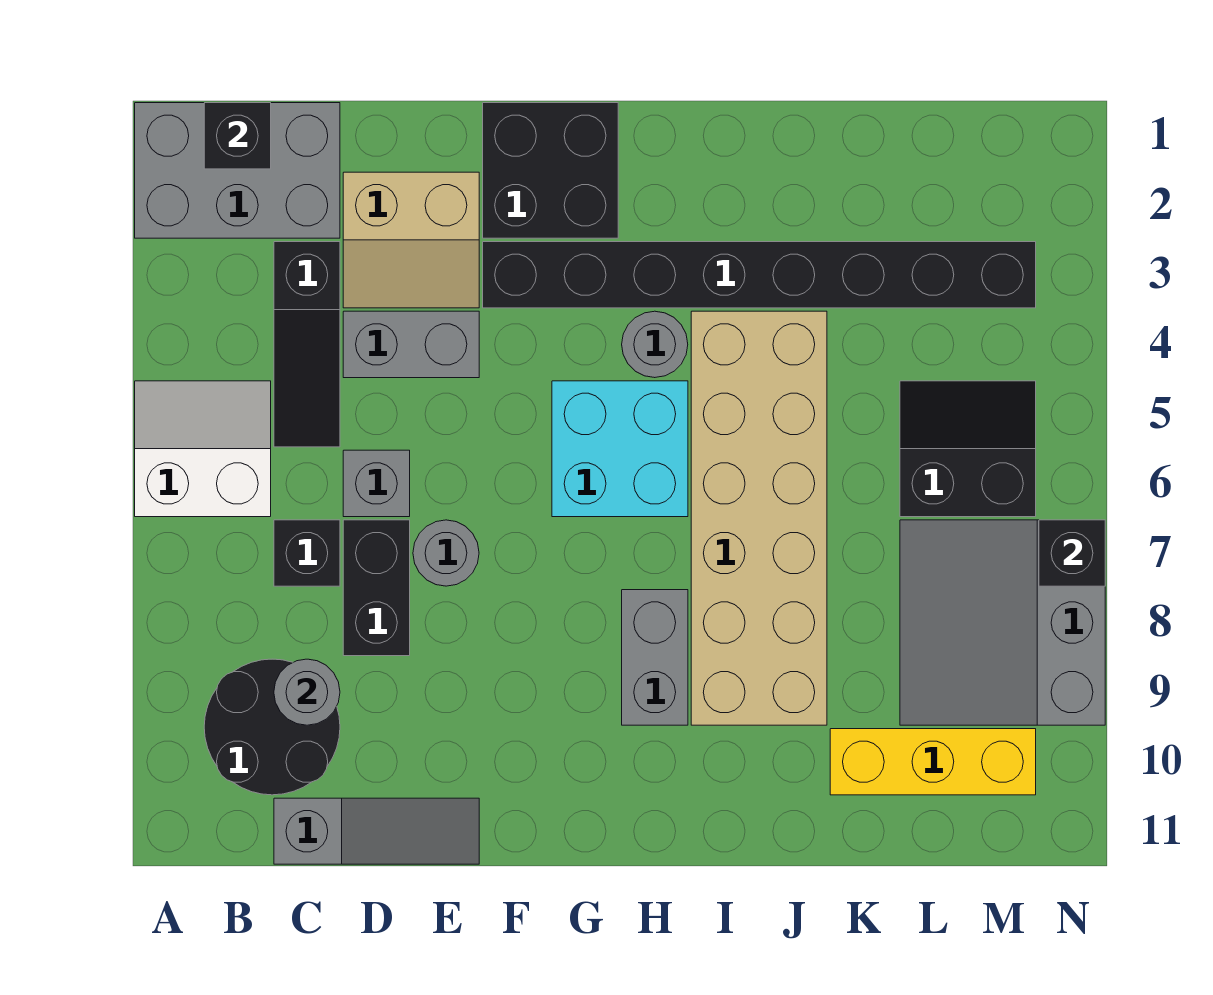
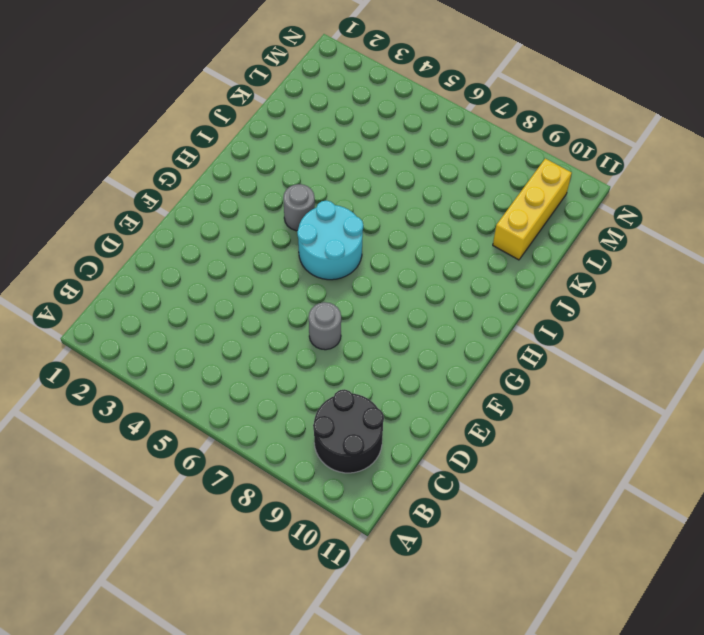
cyan round brick G5:H6 level 1 -> cyan brick G5:H6 level 1
none -> grey brick A1:C2 level 1
none -> white slope A5:B6 level 1 top 6
none -> black slope C3:C5 level 1 top 3

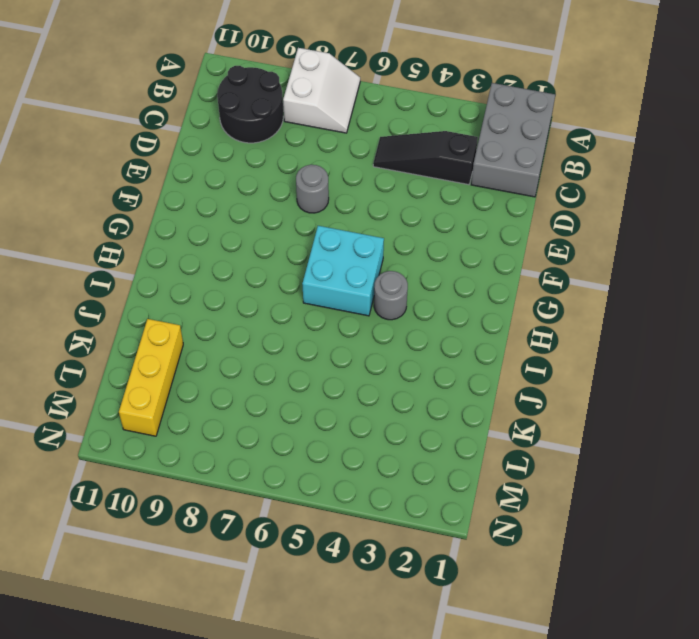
white slope A7:B8 level 1 top 8 -> white slope A5:B6 level 1 top 6
none -> black brick C7 level 1
none -> grey slope C11:E11 level 1 top C
none -> tan slope D2:E3 level 1 top 2

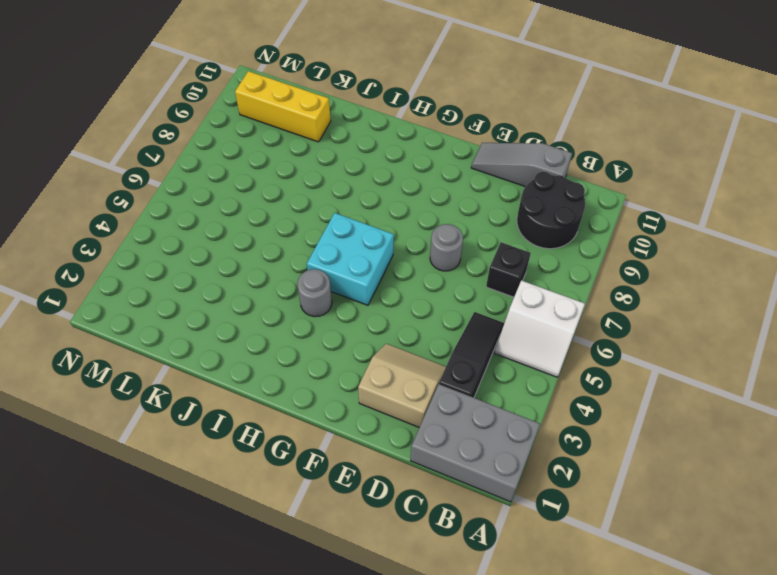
none -> grey brick D4:E4 level 1
none -> grey brick D6 level 1
none -> black brick D7:D8 level 1

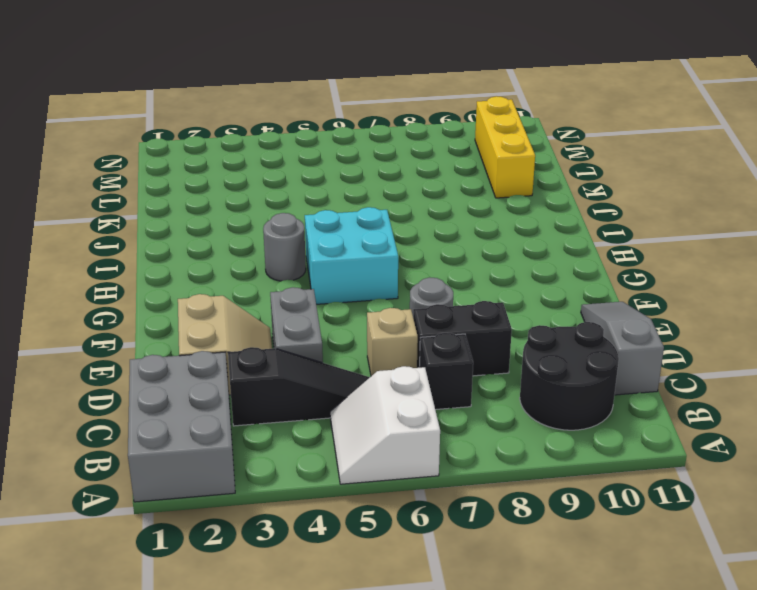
tan brick D6 level 1 -> grey brick D6 level 1
none -> black brick F1:G2 level 1
none -> black brick F3:M3 level 1
none -> grey brick H8:H9 level 1

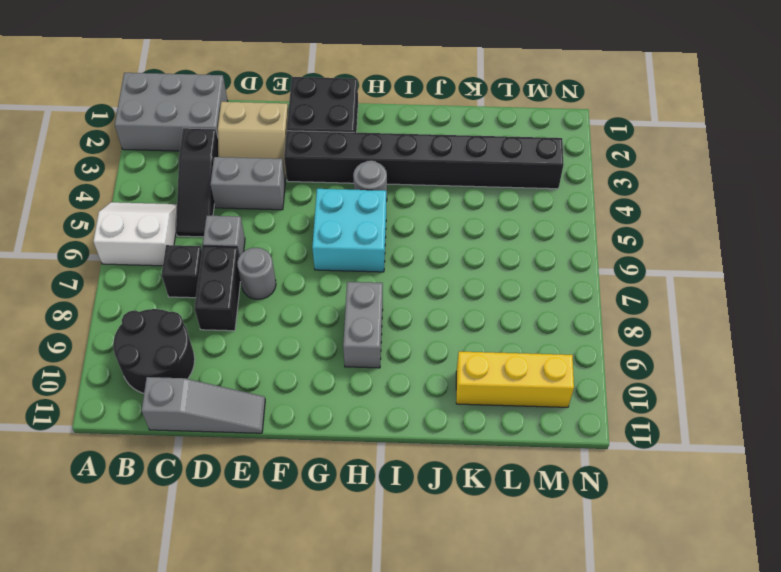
none -> tan brick I4:J9 level 1
none -> black slope L5:M6 level 1 top 6
none -> grey slope L7:N9 level 1 top N

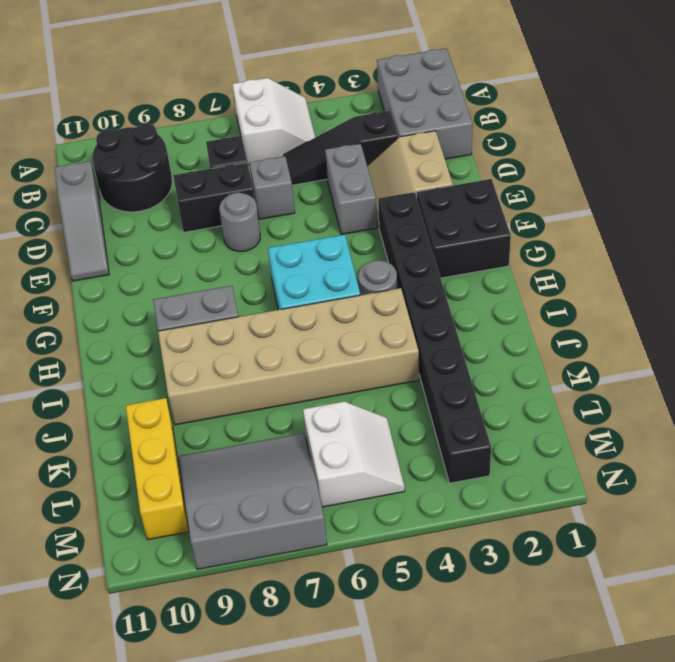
white slope L5:M6 level 1 top 6 -> black slope L5:M6 level 1 top 6
none -> black brick B1 level 2
none -> grey round brick C9 level 2
none -> black brick N7 level 2

